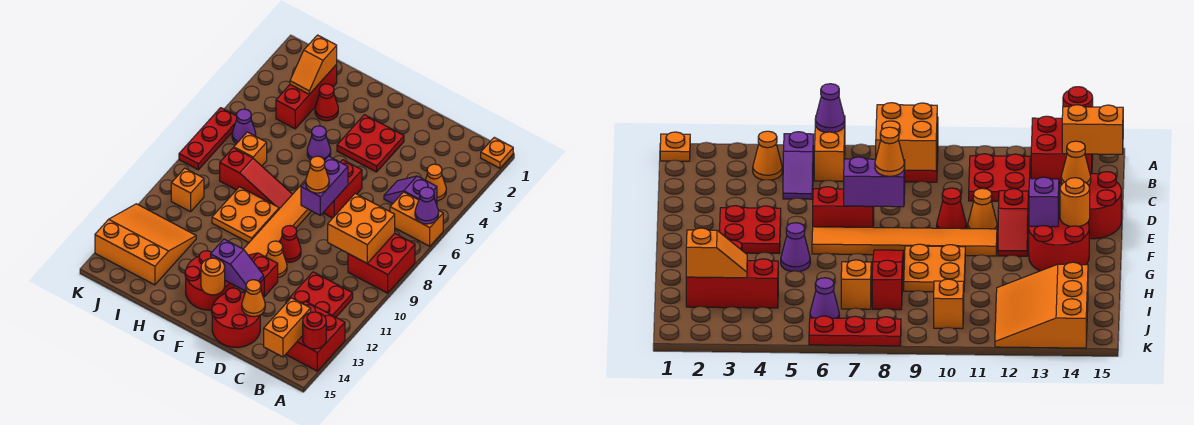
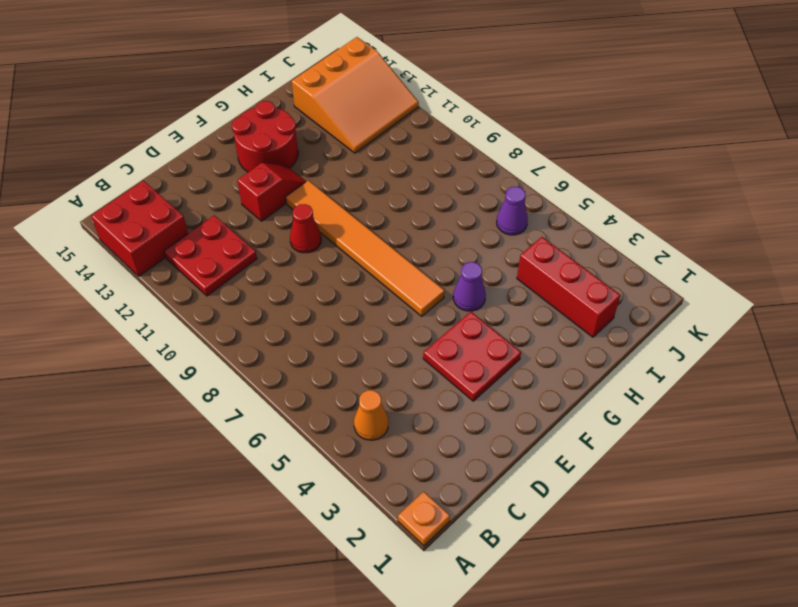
none -> orange brick A6:B6 level 1
none -> red brick A8:B9 level 1
none -> purple slope B5:C5 level 1 top B
none -> red round brick D14:E15 level 1

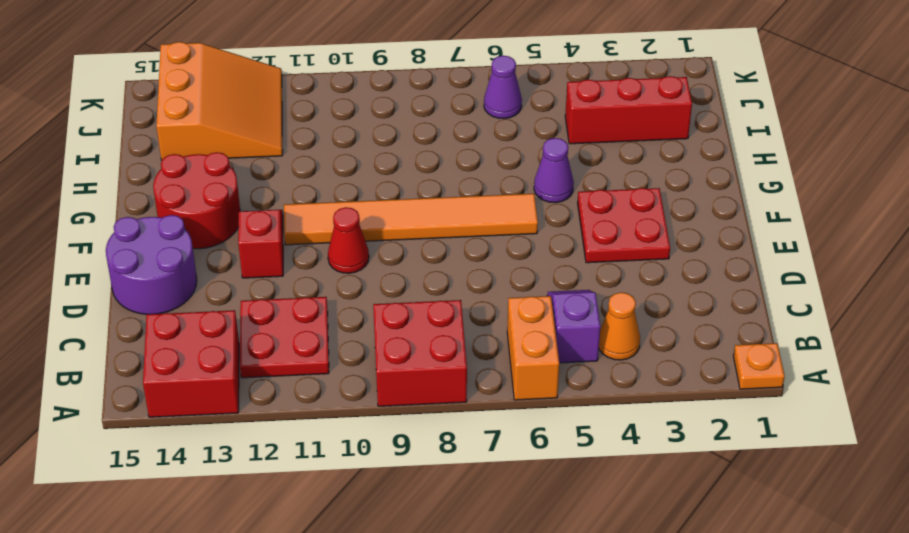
purple round brick D14:E15 level 1 -> red round brick D14:E15 level 1
none -> red brick E6:E7 level 1
none -> orange cone E11 level 1
none -> red slope G8:I8 level 1 top I
none -> orange plate G9:H10 level 1

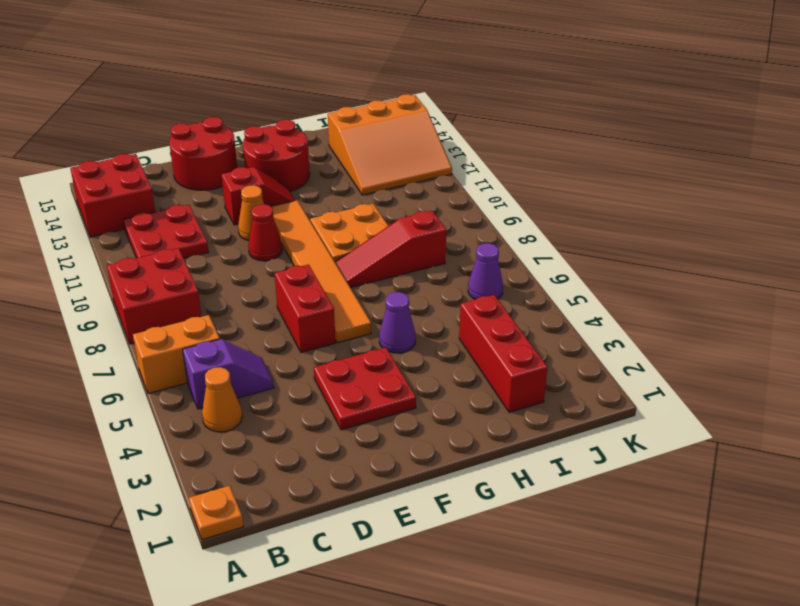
none -> red cone H3 level 1
none -> orange brick I7 level 1
none -> orange brick J10 level 1
none -> red plate K6:K8 level 1

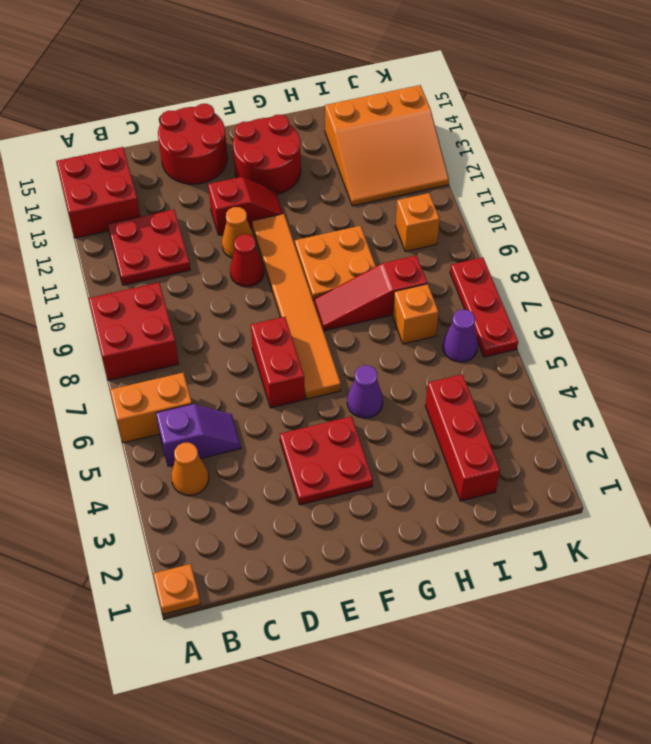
none -> red cone H3 level 1
none -> purple cone A6 level 2
none -> red round brick A14 level 2
none -> orange brick B8:C9 level 2

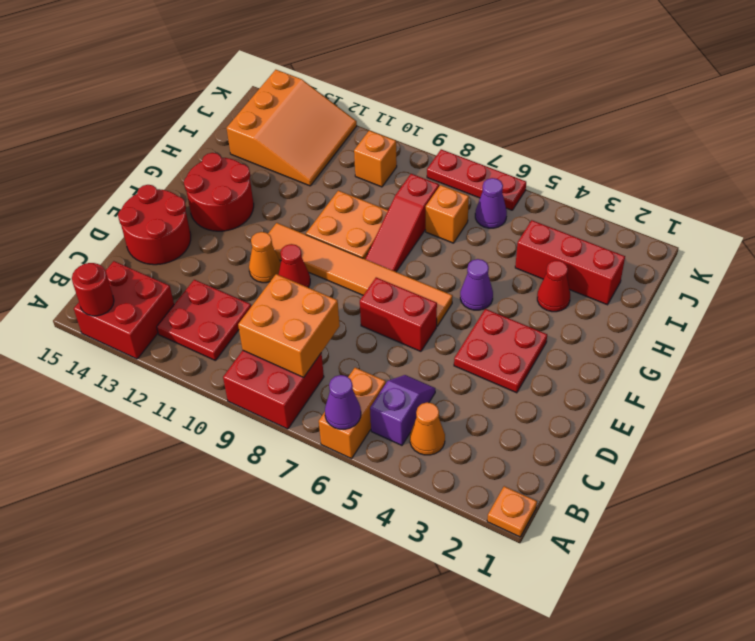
none -> red slope E12:F12 level 1 top E
none -> orange brick B14:B15 level 2
none -> orange cone D14 level 2
none -> purple brick E7:E8 level 2

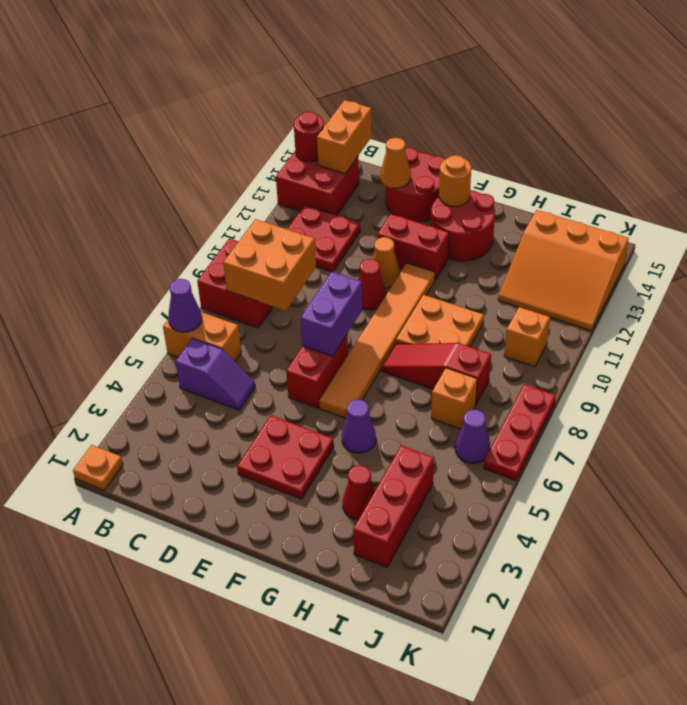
red brick E12:F12 level 1 -> red slope E12:F12 level 1 top E
none -> orange cone B4 level 1
none -> purple slope E13:F13 level 2 top F
none -> orange slope I2:I3 level 2 top 2
none -> orange cone E8 level 3

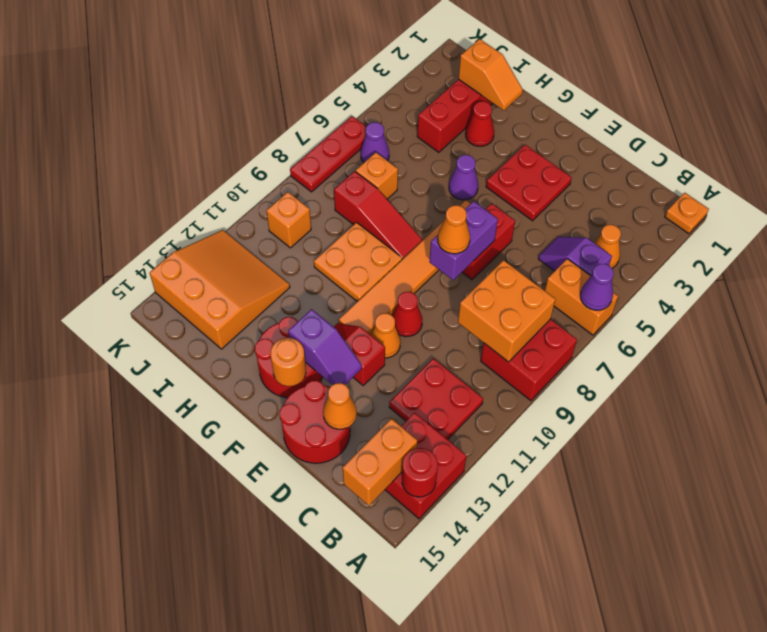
orange slope H2:I2 level 2 top I -> orange slope I2:I3 level 2 top 2

